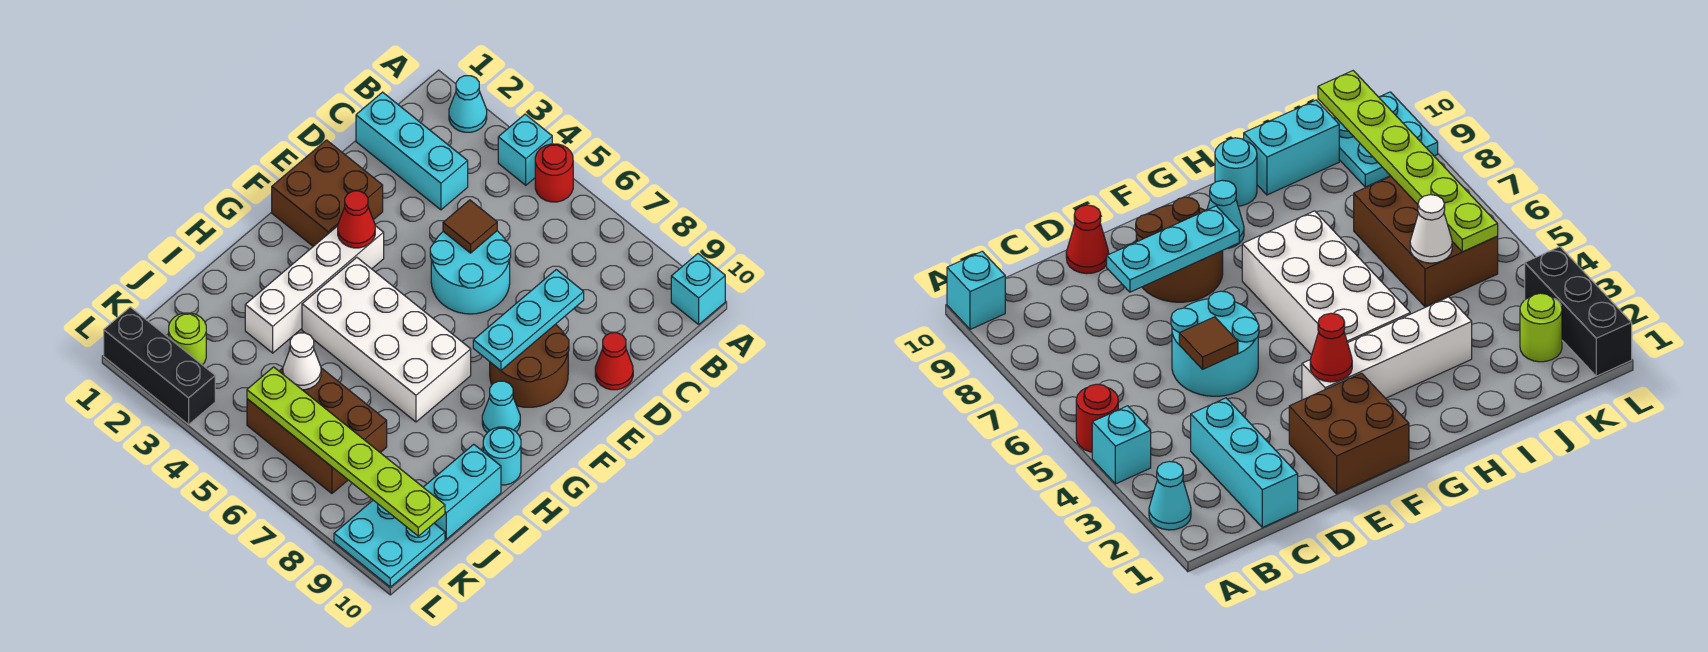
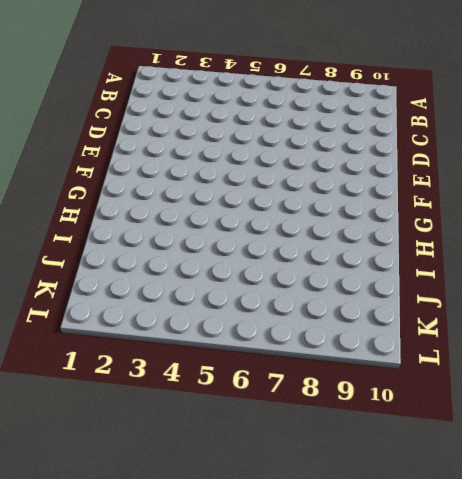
none -> cyan cone A2 level 1
none -> cyan brick A4 level 1
none -> red round brick A5 level 1

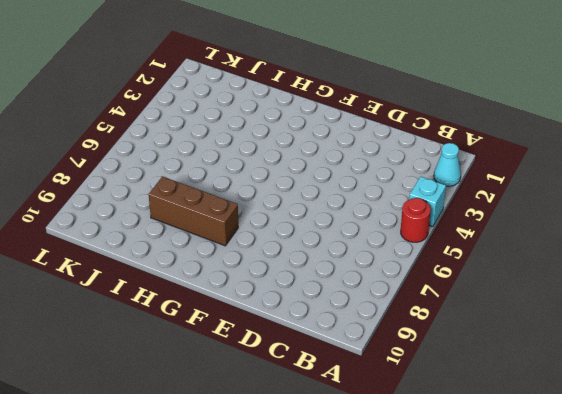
brown brick G8:I8 level 1 -> none
none -> cyan brick A10 level 1
none -> cyan brick C1:C3 level 1
none -> cyan round brick D5:E6 level 1

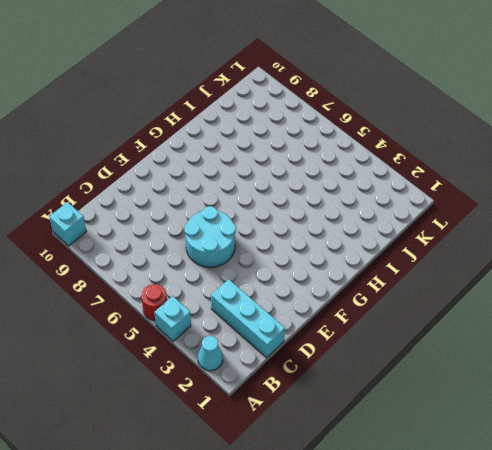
none -> red cone D10 level 1
none -> brown brick E1:F2 level 1
none -> brown round brick E8:F9 level 1

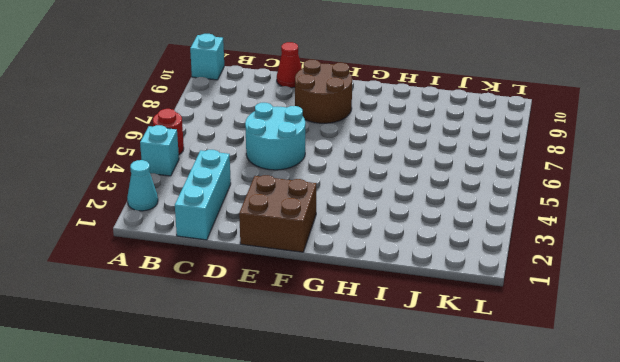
none -> white brick F3:I3 level 1
none -> white brick G4:H7 level 1
none -> cyan cone G9 level 1

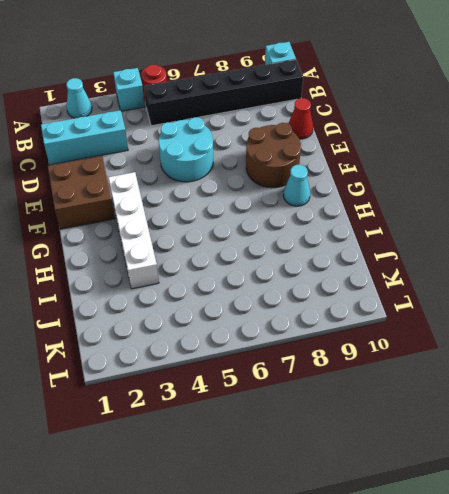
black brick B5:B10 level 1 -> none
none -> white brick G4:H7 level 1
none -> cyan round brick H10 level 1
none -> cyan brick I10:J10 level 1

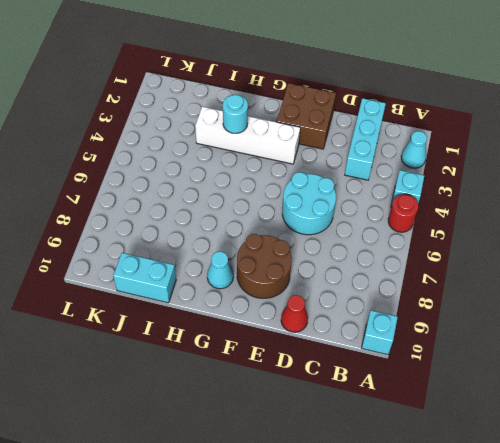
cyan round brick H3 level 2 -> cyan round brick H10 level 1
none -> white brick G4:H7 level 1
none -> brown brick J5:K7 level 1
none -> lime round brick K2 level 1

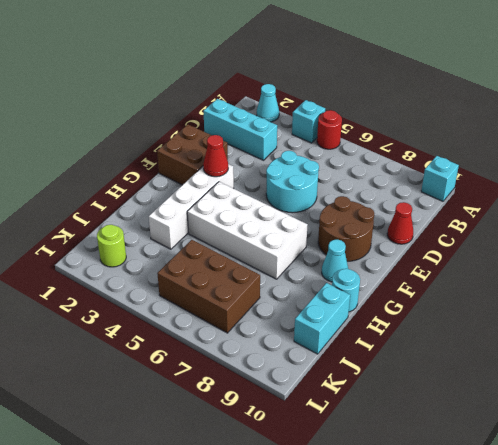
none -> cyan plate K9:L10 level 1
none -> black brick L1:L3 level 1
none -> brown tile D5 level 2

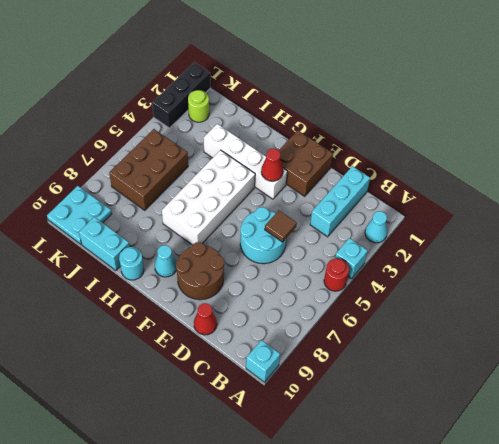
none -> cyan plate D8:F8 level 2
none -> white cone J5 level 2
none -> lime plate K5:K10 level 2

